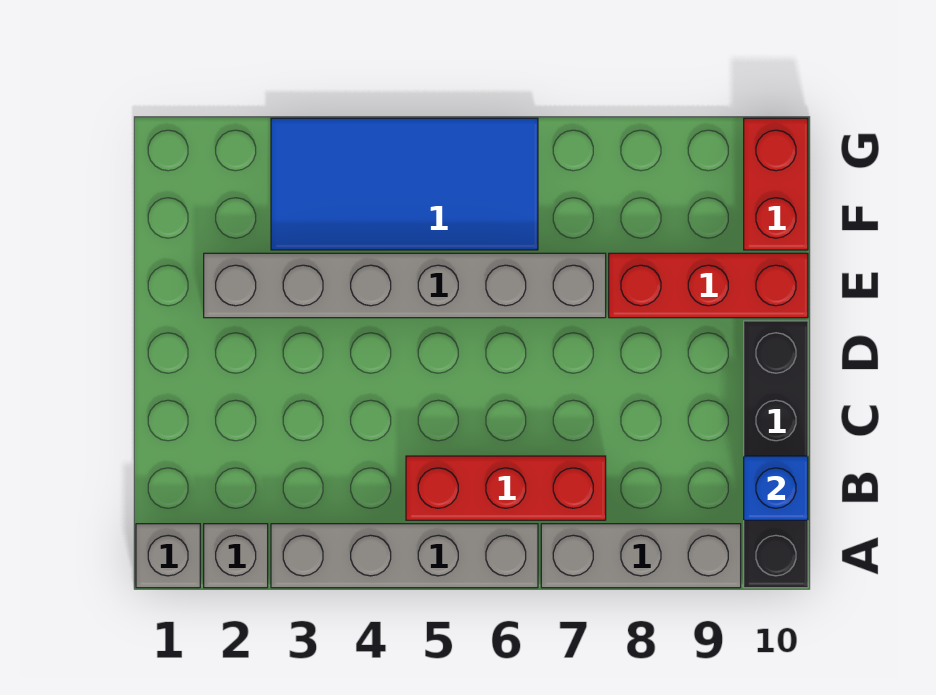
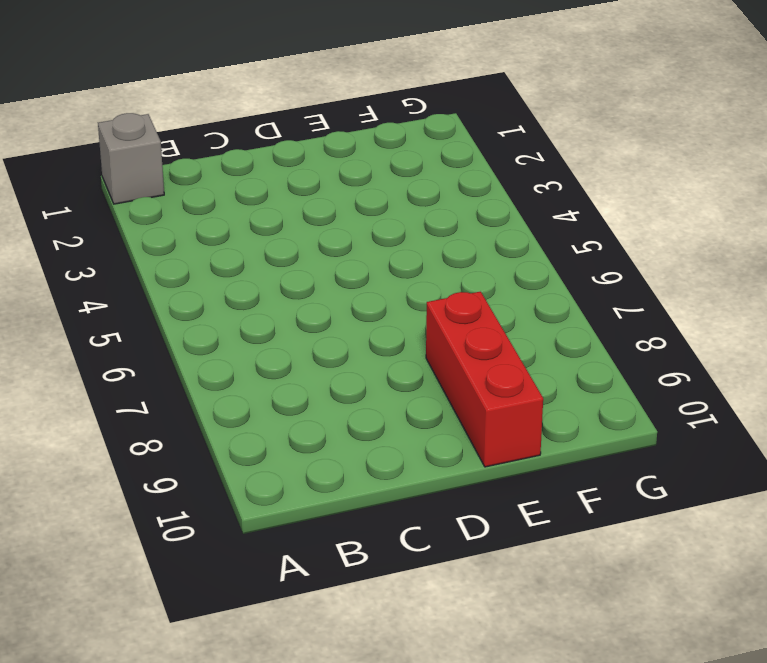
none -> grey brick A2 level 1
none -> grey brick A3:A6 level 1

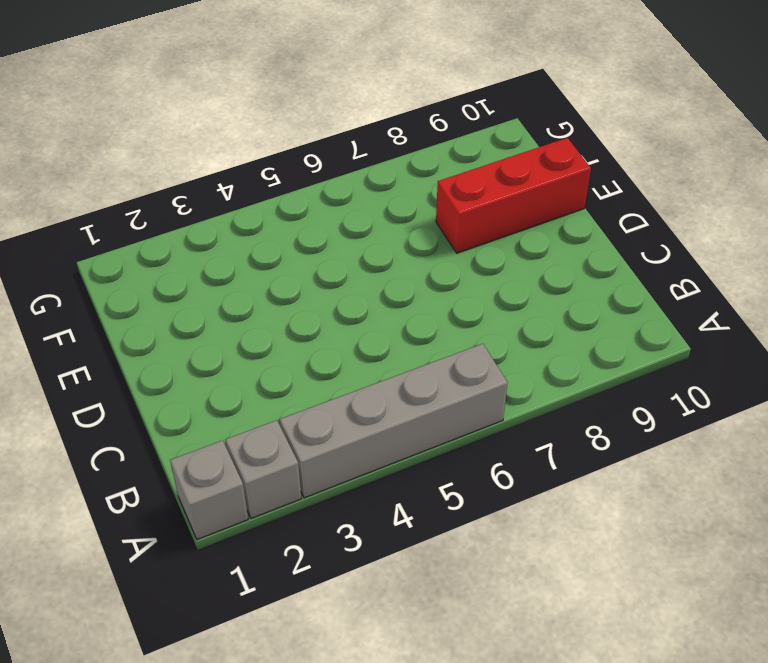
none -> grey brick A7:A9 level 1
none -> black brick A10:D10 level 1

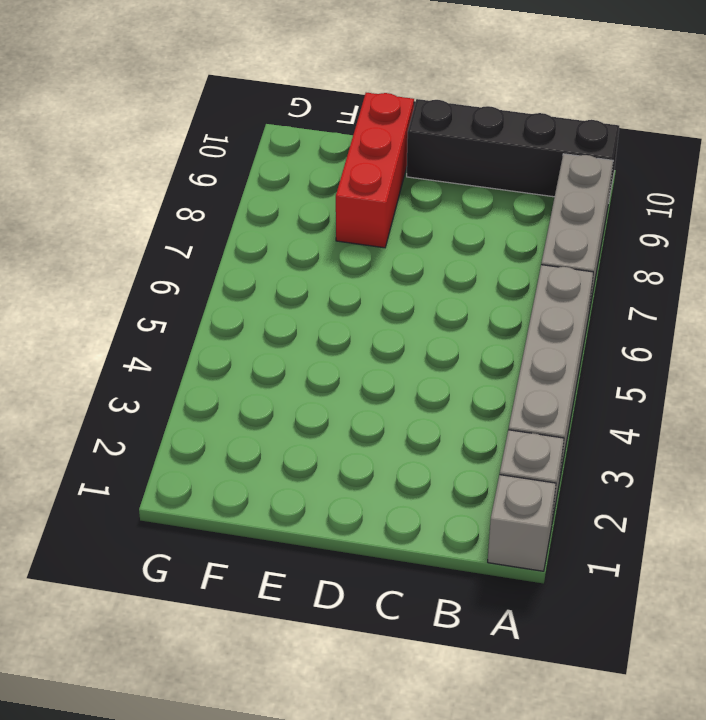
none -> red brick B5:B7 level 1
none -> grey brick E2:E7 level 1

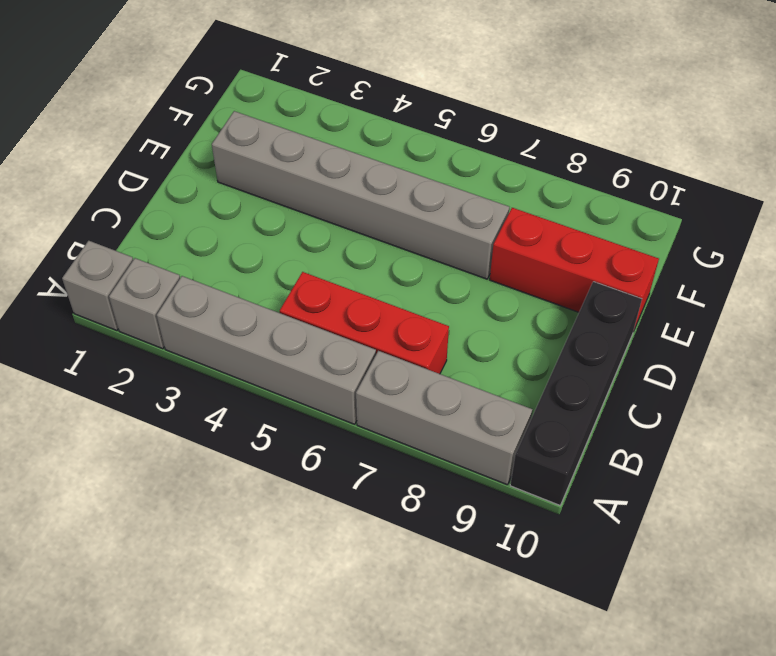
none -> blue tile F3:G6 level 1
none -> red brick F10:G10 level 1

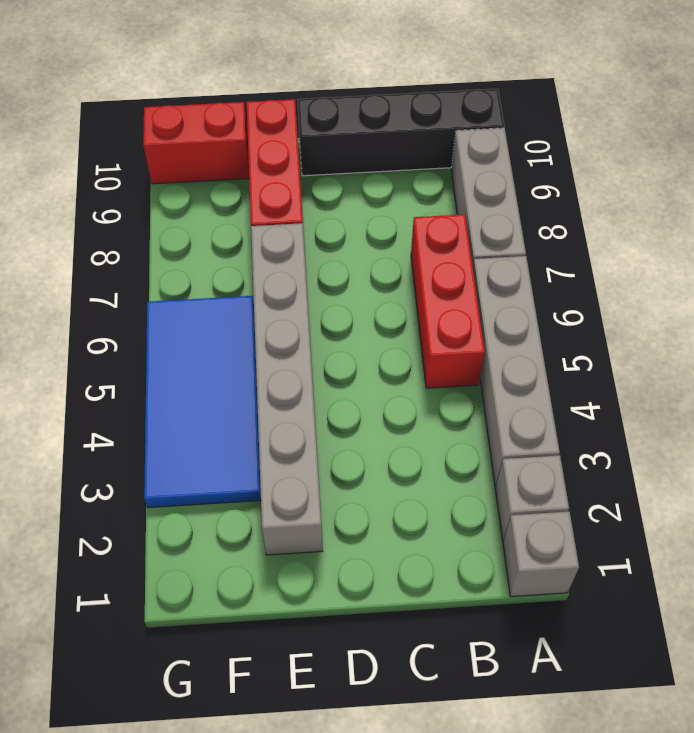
none -> blue brick B10 level 2

